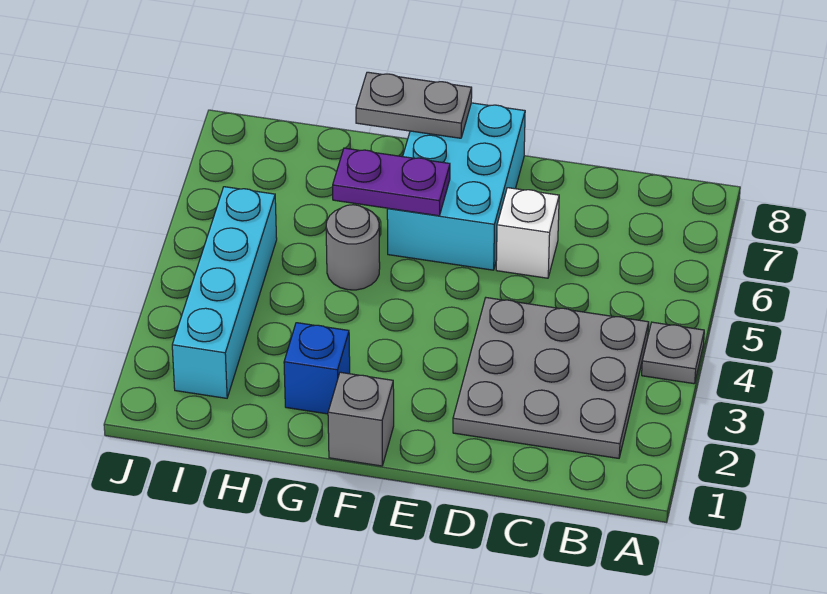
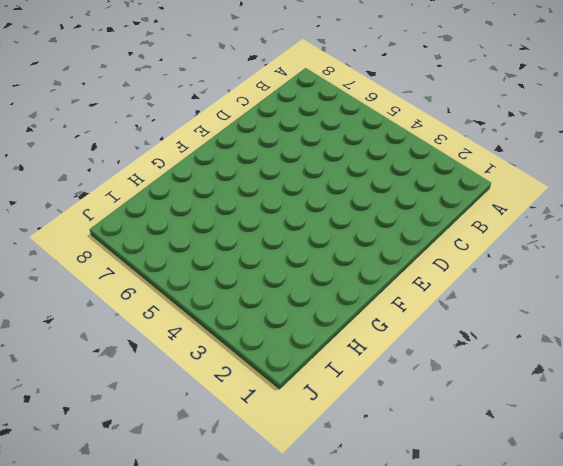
none -> grey plate A4 level 1
none -> grey plate B2:D4 level 1

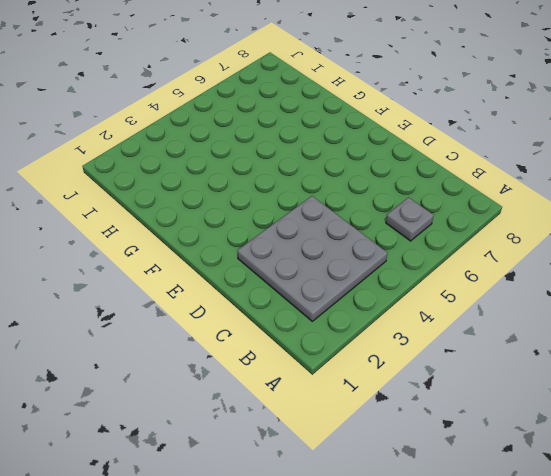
grey plate B6 level 1 -> grey plate A4 level 1
none -> white brick D6 level 1
none -> cyan brick E6:F8 level 1

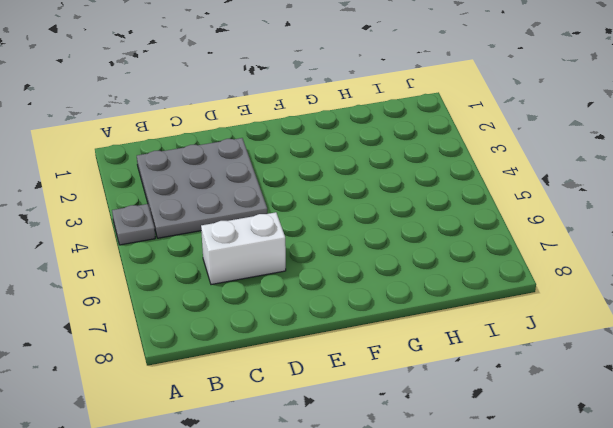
white brick C6:D6 level 1 -> white brick D6 level 1
none -> cyan brick E6:F8 level 1
none -> grey brick F1 level 1

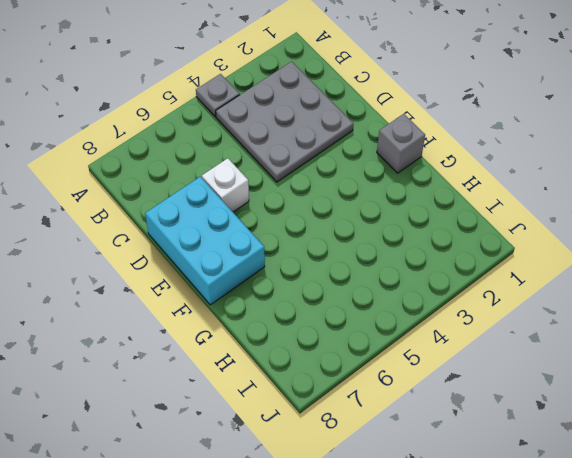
cyan brick D7:F8 level 1 -> cyan brick E6:F8 level 1
none -> blue brick G2 level 1
none -> grey round brick G5 level 1

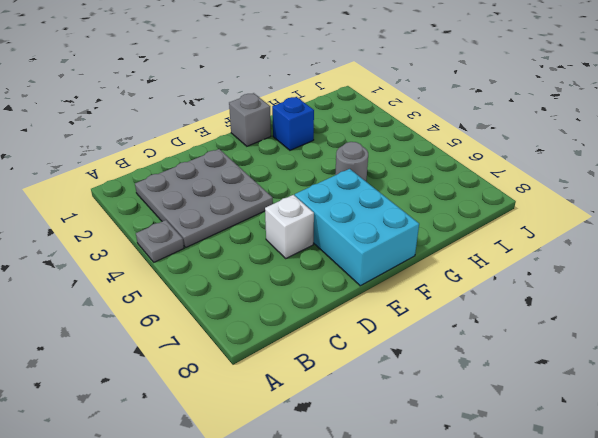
none -> cyan brick I2:I5 level 1
none -> purple plate F6:G6 level 2

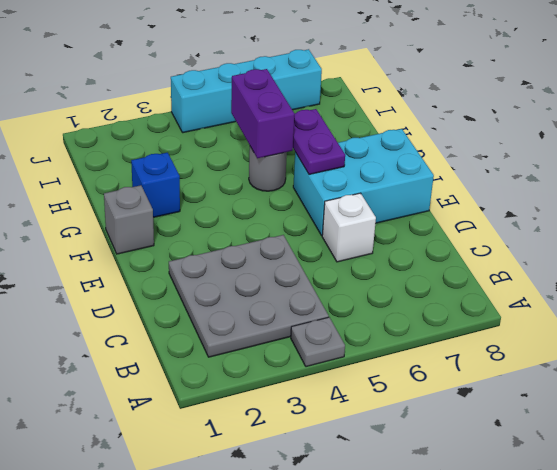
purple brick G5:H5 level 2 -> none
cyan brick J4:J7 level 1 -> cyan brick I2:I5 level 1
none -> grey plate F8:G8 level 2

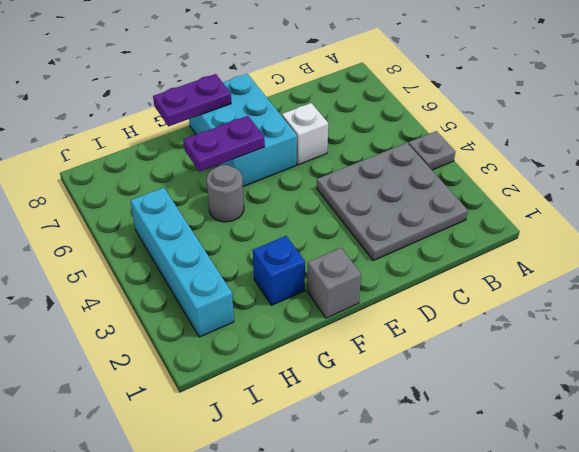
purple plate F8:G8 level 2 -> grey plate F8:G8 level 2

